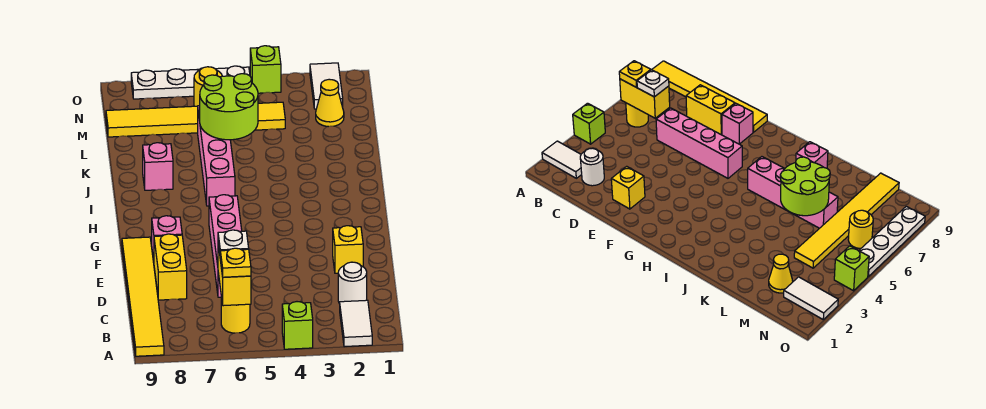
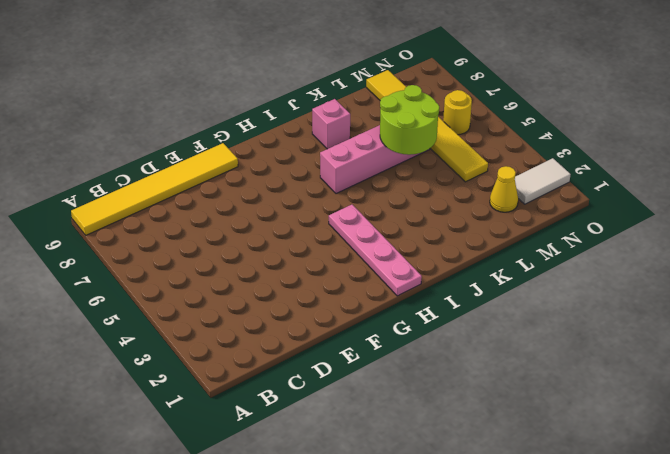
pink plate H1:H4 level 1 -> none
none -> white tile A2:B2 level 1
none -> lime brick A4 level 1
none -> yellow round brick B6 level 1

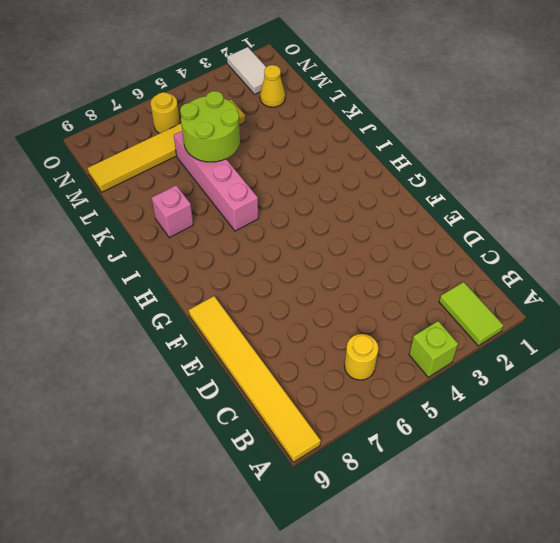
lime tile A2:B2 level 1 -> white tile A2:B2 level 1
none -> white round brick C2 level 1
none -> pink brick D6:G6 level 1
none -> yellow brick D8:E8 level 1

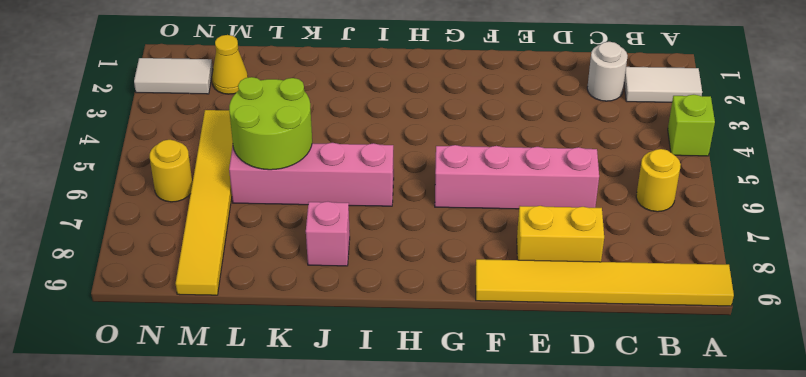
none -> yellow brick E2 level 1
none -> pink brick F8 level 1
none -> lime brick O4 level 1

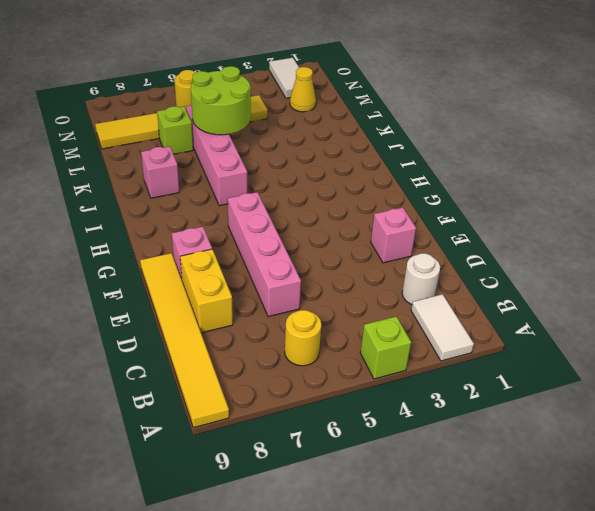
pink brick E2 level 1 -> yellow brick E2 level 1
lime brick L7 level 1 -> lime brick O4 level 1
none -> white plate O5:O8 level 1
none -> yellow brick B6:C6 level 2
none -> yellow plate B6 level 3

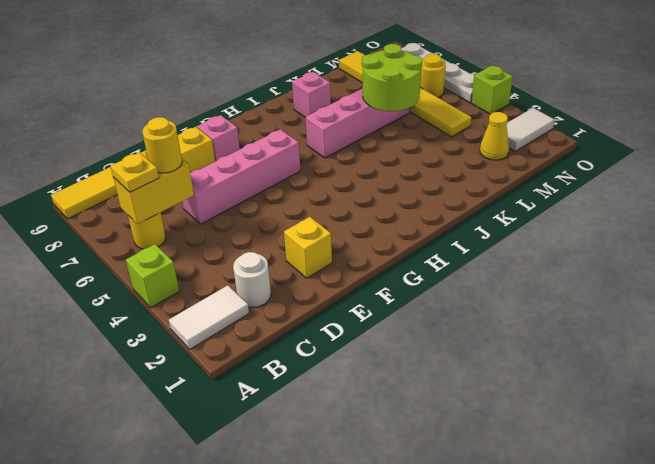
yellow round brick C6 level 3 -> white plate C6 level 3

